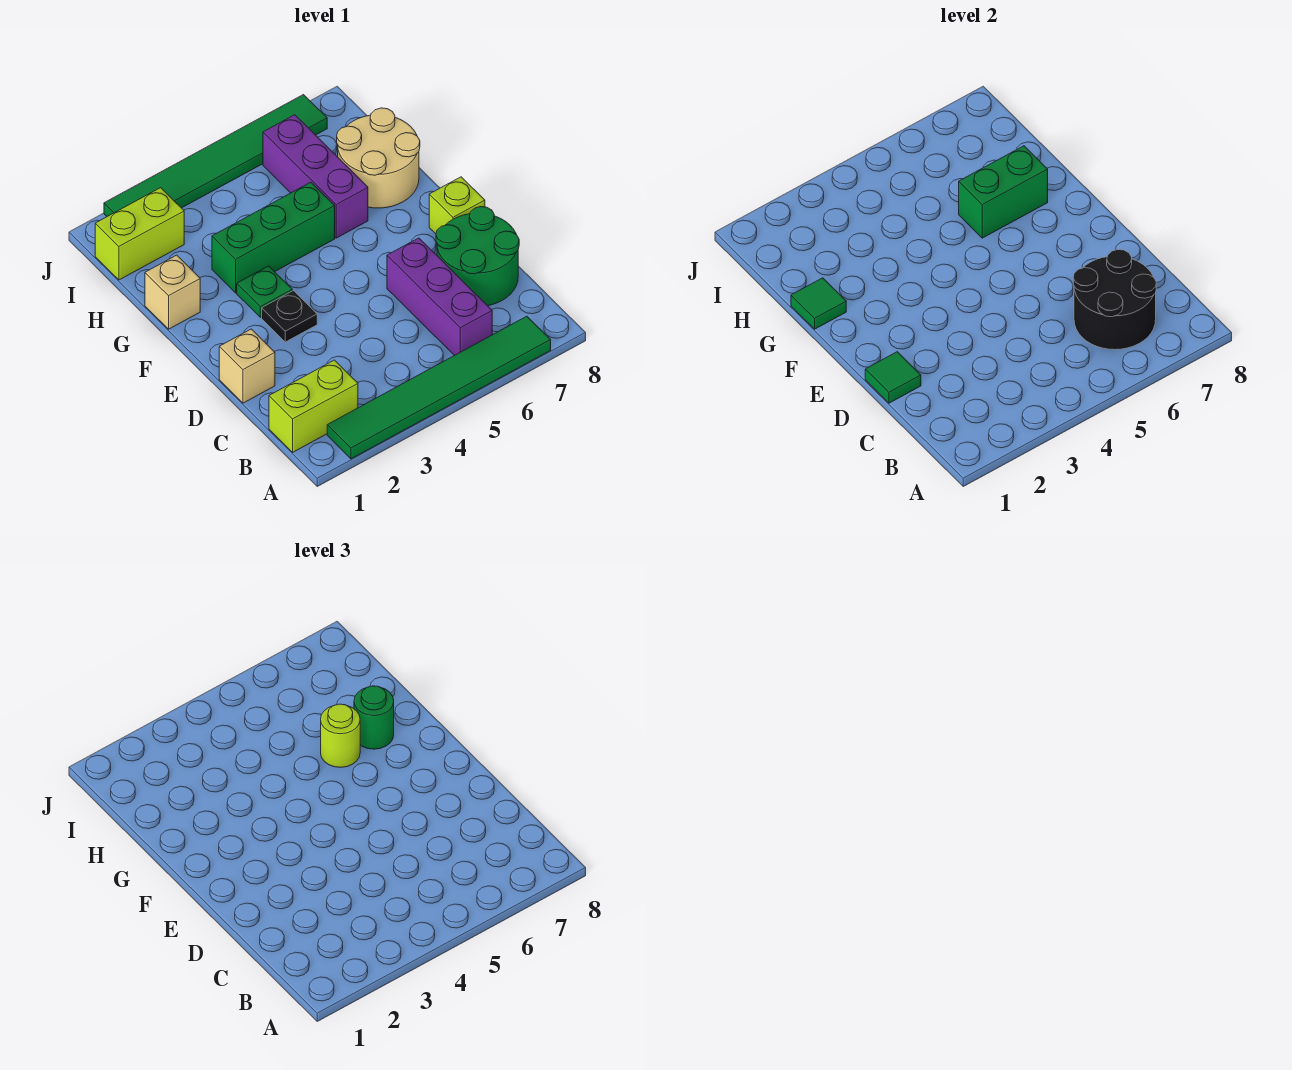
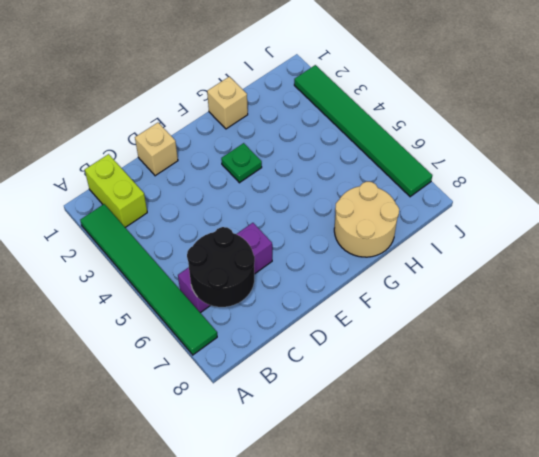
none -> green round brick C7:D8 level 1
none -> black plate E3 level 1
none -> lime brick E8 level 1

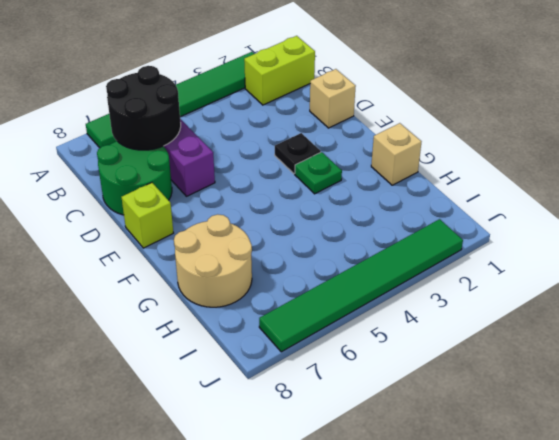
none -> green brick G3:G5 level 1
none -> purple brick G6:I6 level 1
none -> lime brick I1:I2 level 1

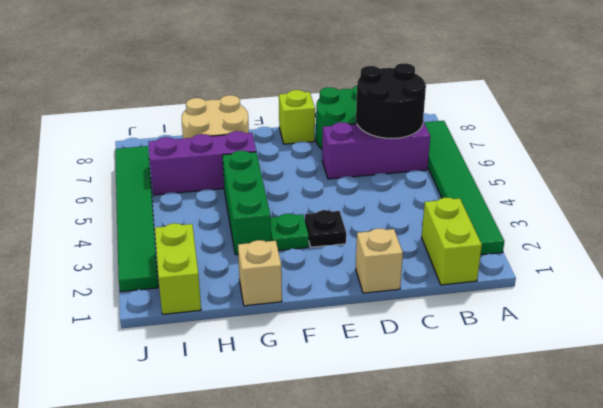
none -> green tile D1 level 2
none -> green tile G1 level 2
none -> green brick G6:G7 level 2

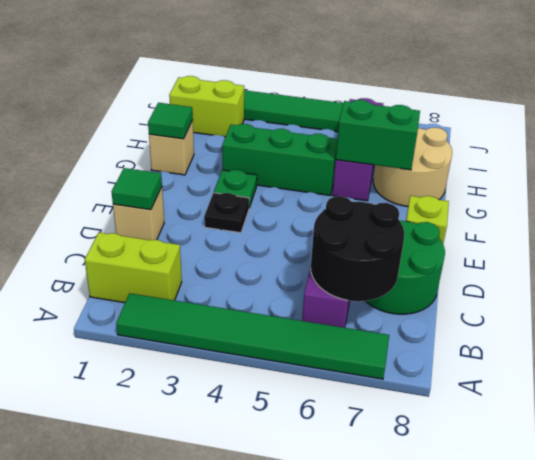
none -> lime round brick G6 level 3
none -> green round brick G7 level 3

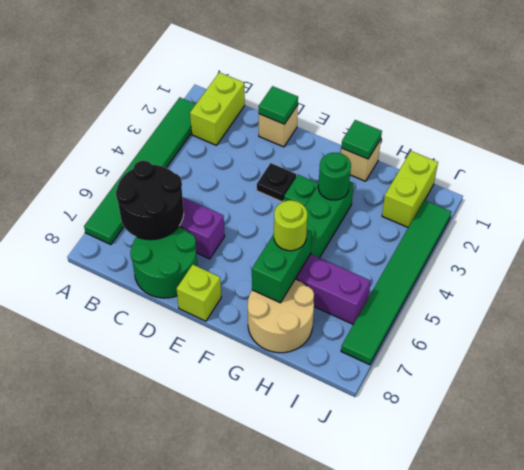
green round brick G3 level 2 -> green round brick G7 level 3

